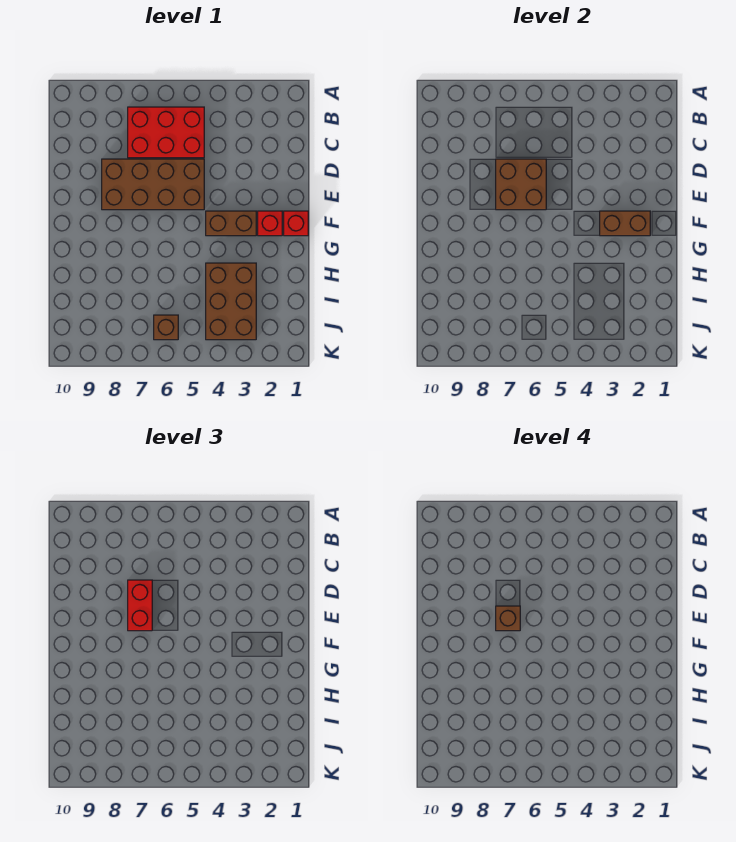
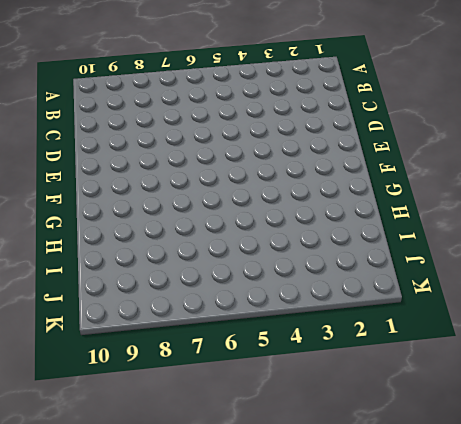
none -> red brick B5:C7 level 1
none -> brown brick D5:E8 level 1

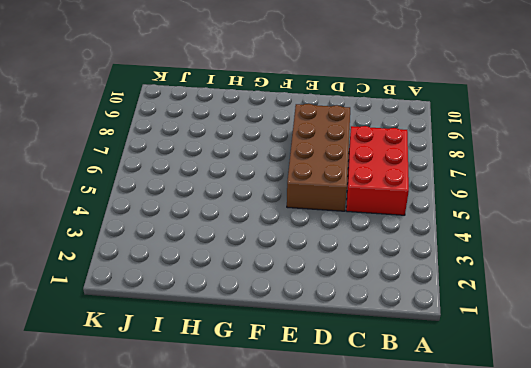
none -> red brick F1 level 1
none -> red brick F2 level 1

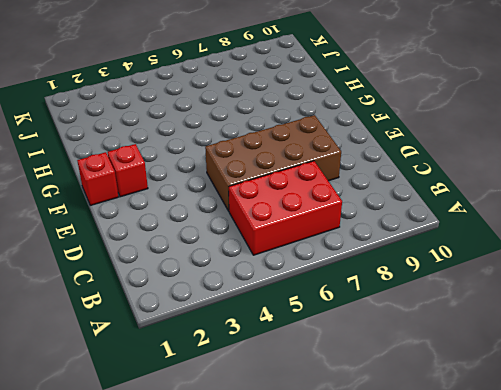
none -> brown brick F3:F4 level 1
none -> brown brick H3:J4 level 1

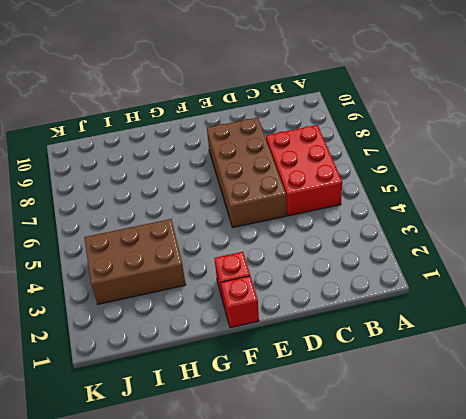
none -> brown brick F3:F4 level 1
none -> brown brick J6 level 1

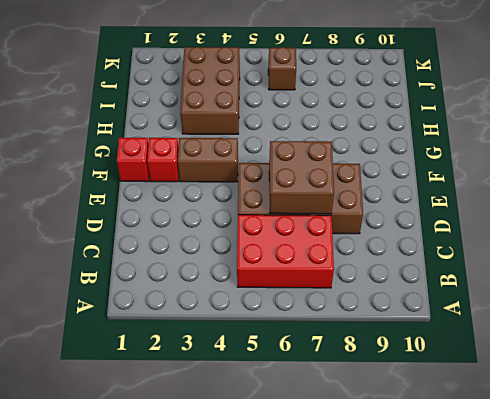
none -> brown brick F2:F3 level 2
none -> red brick D7:E7 level 3

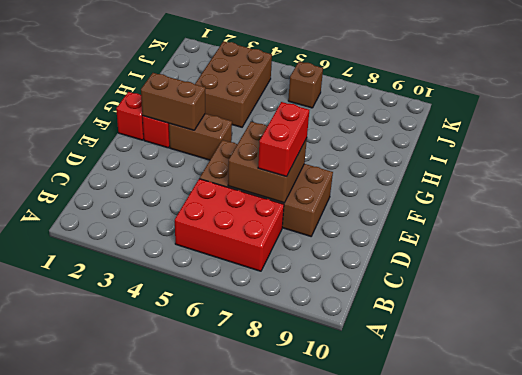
none -> brown brick E7 level 4

